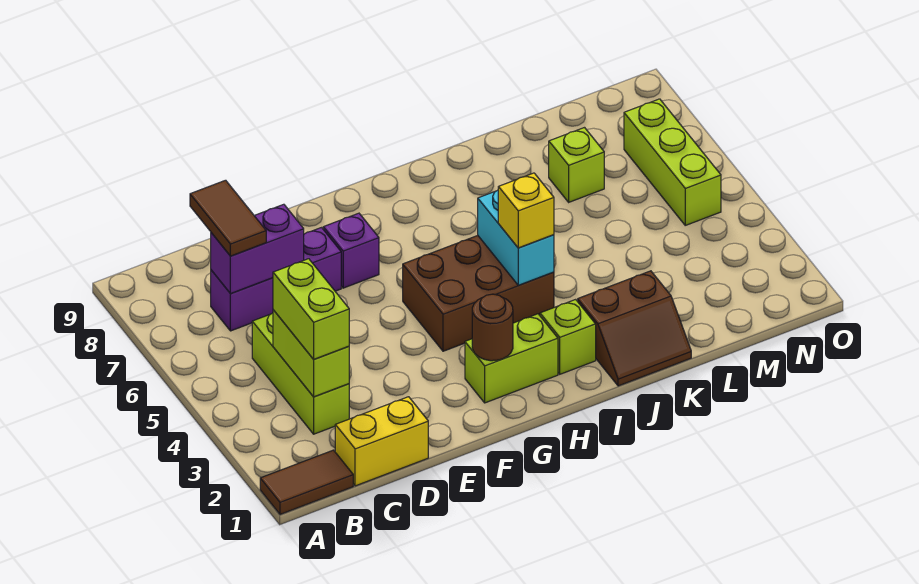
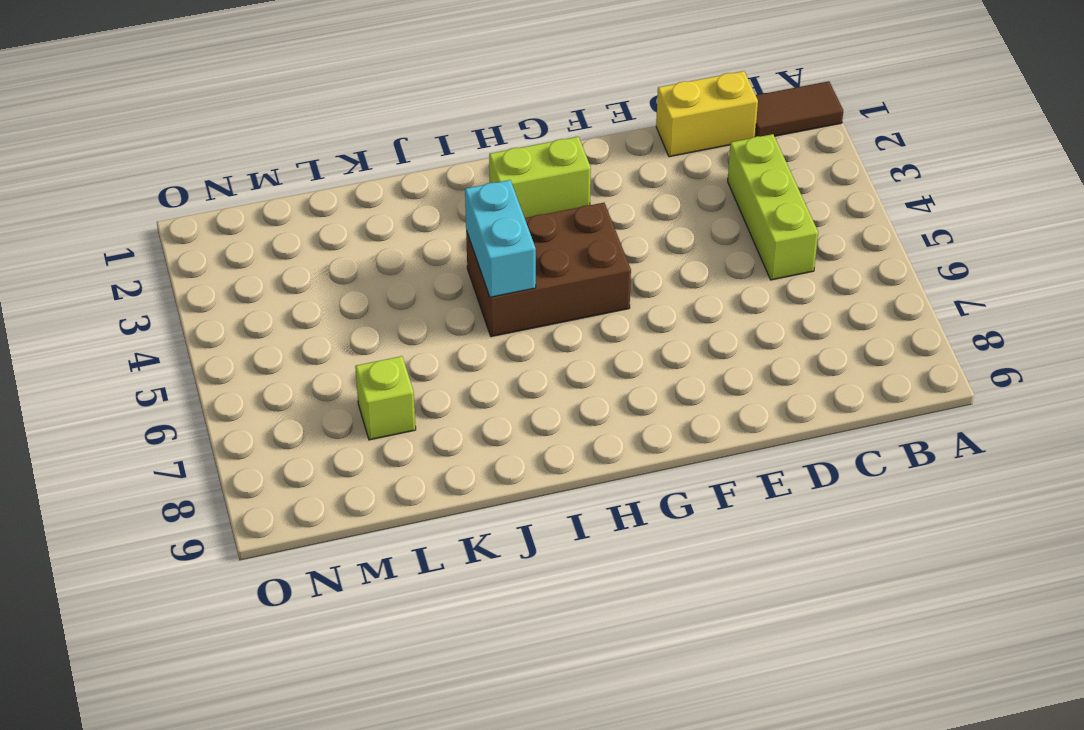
none -> purple brick C7:E7 level 1
none -> purple brick F7 level 1
none -> lime brick I2 level 1

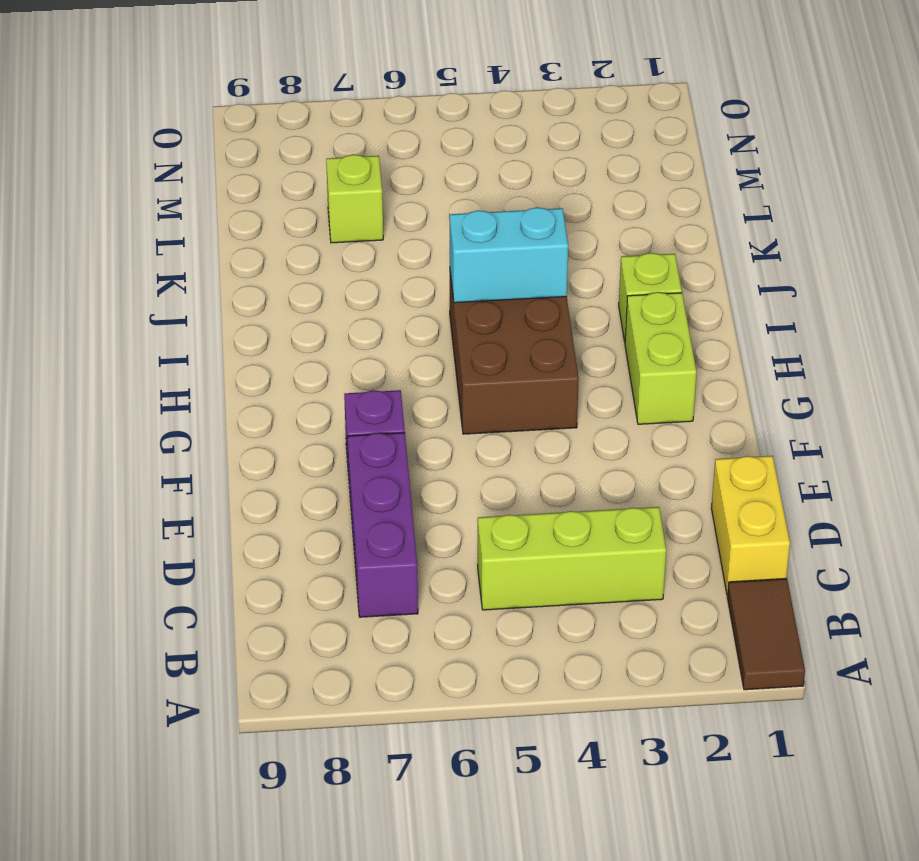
none -> brown slope J1:K2 level 1 top 2
none -> lime brick N5:N7 level 1
none -> lime brick C3:C4 level 2

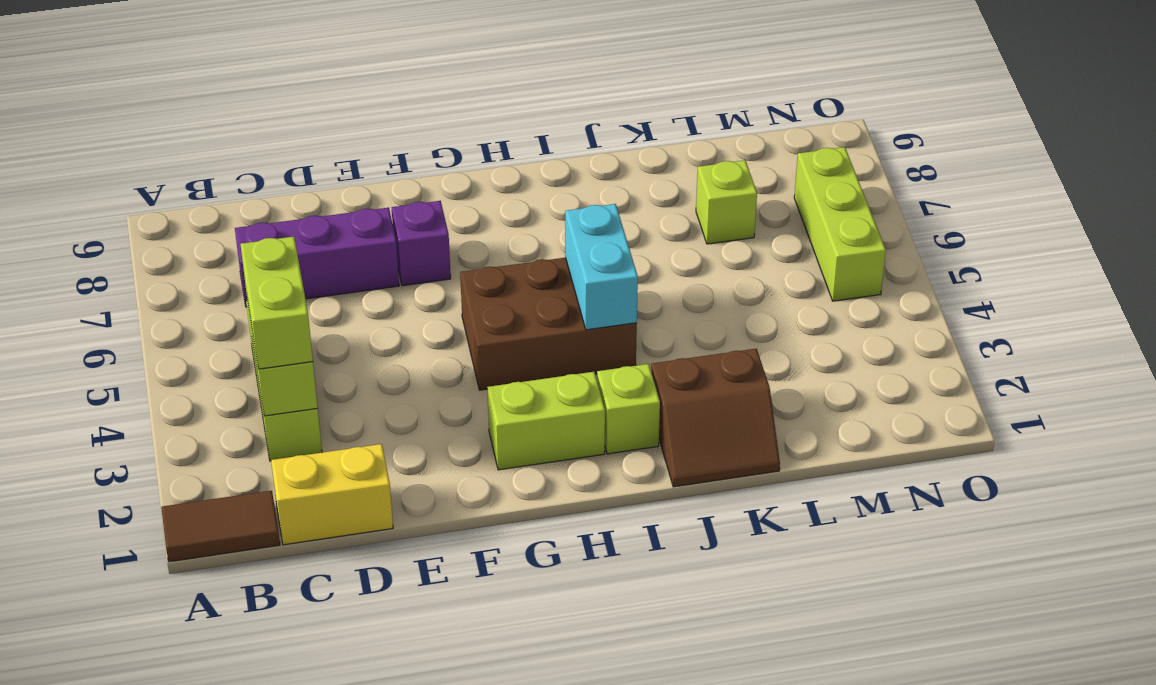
none -> purple brick C7:D7 level 2
none -> brown round brick G2 level 2
none -> brown tile C7:C8 level 3

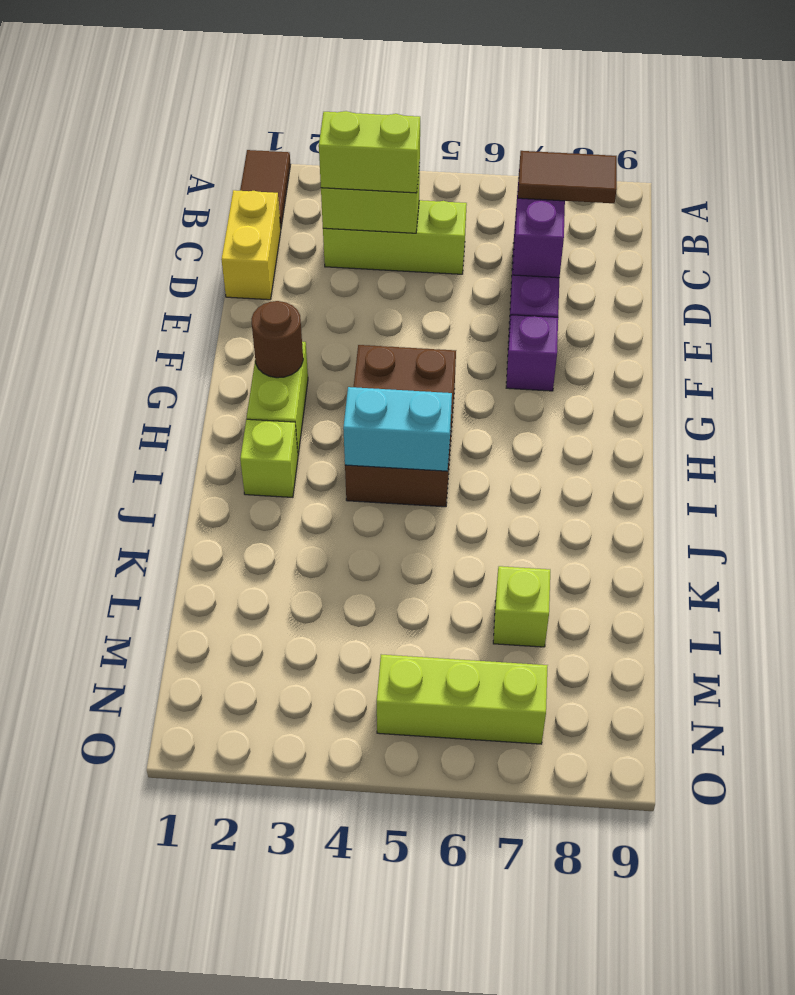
none -> brown slope J1:K2 level 1 top 2
none -> yellow brick I4 level 3

